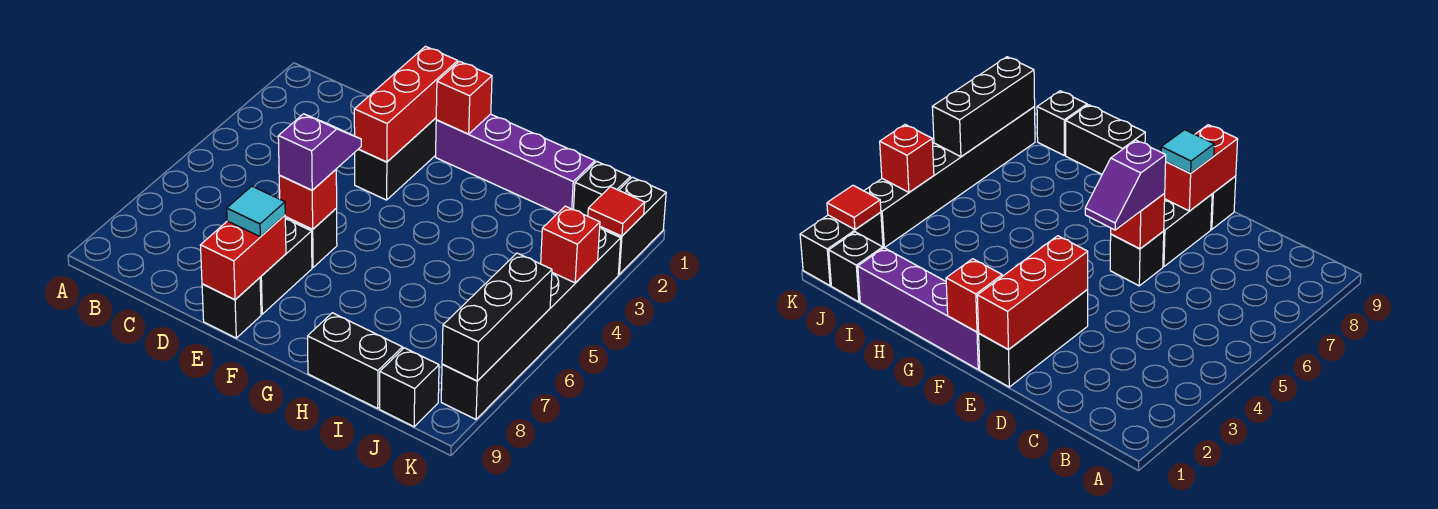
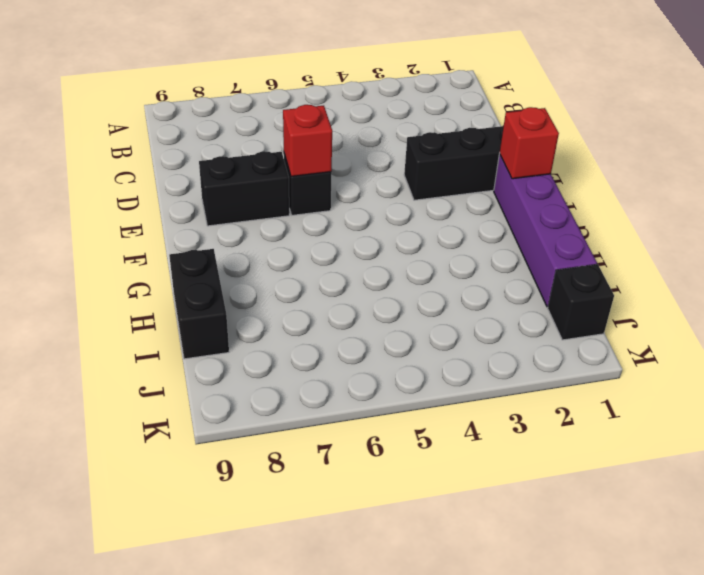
none -> black brick E9 level 1
none -> black brick J9 level 1
none -> black brick K1:K2 level 1

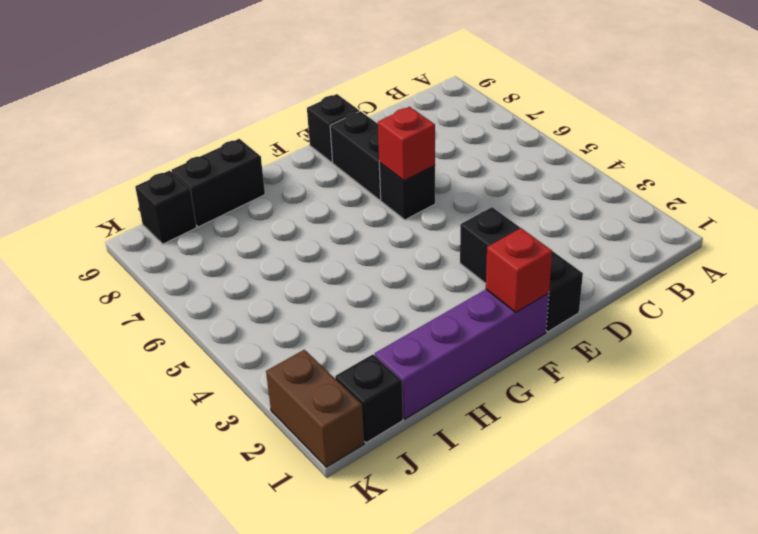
brown brick K1:K2 level 1 -> black brick K1:K2 level 1
none -> black brick K3:K8 level 1
none -> red brick E1:E3 level 2
none -> red brick E8:E9 level 2

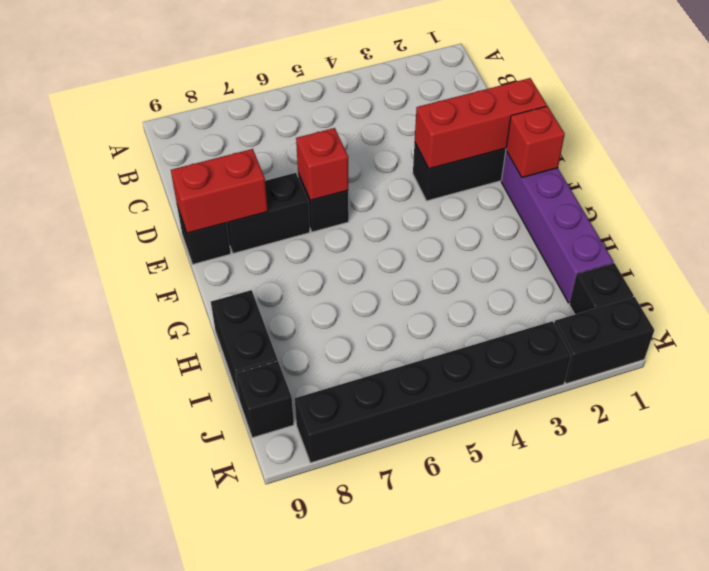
none -> red tile K2 level 2
none -> red brick K4 level 2
none -> black brick K6:K8 level 2

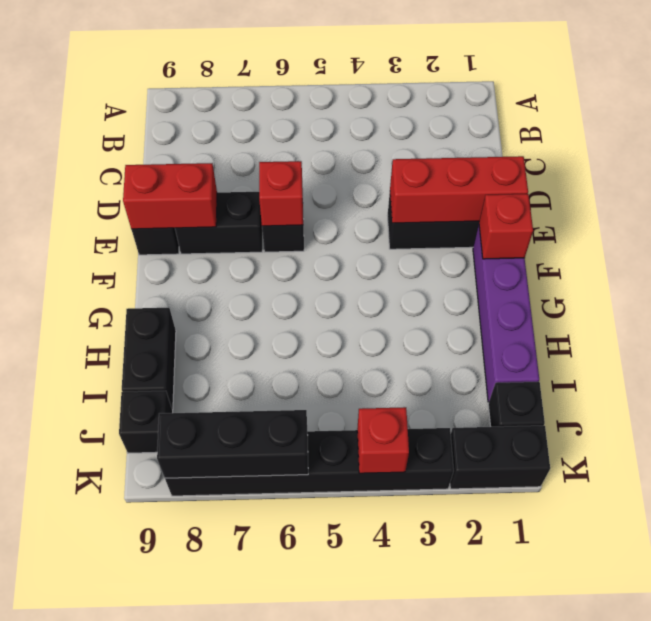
none -> red tile K2 level 2
none -> purple slope E5:E6 level 3 top 6
none -> cyan tile E8 level 3

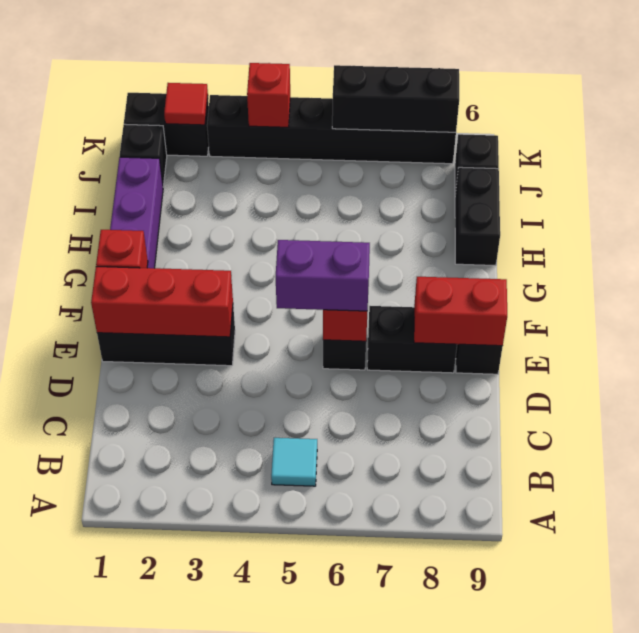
cyan tile B5 level 1 -> cyan tile E8 level 3
purple brick E5:E6 level 3 -> purple slope E5:E6 level 3 top 6

